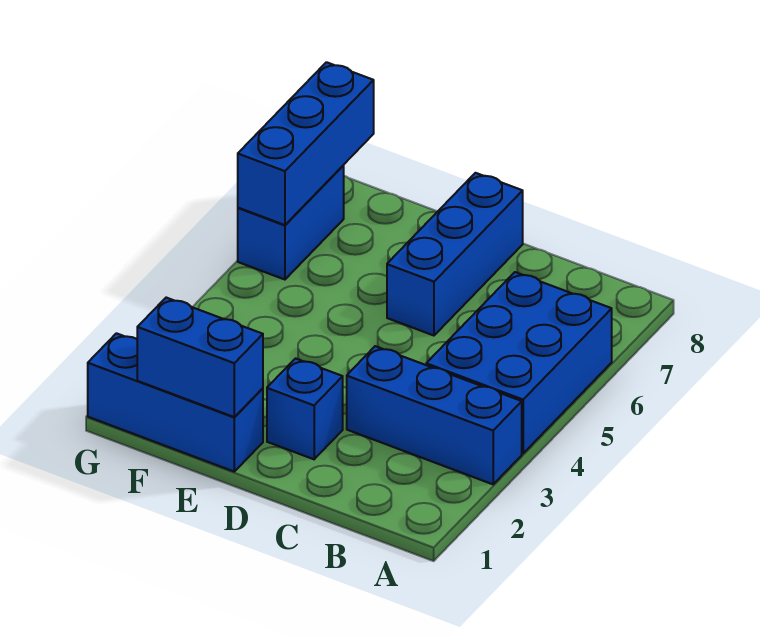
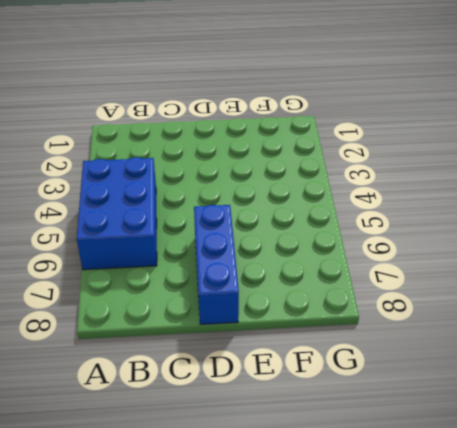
none -> blue brick A3:C3 level 1
none -> blue brick D2 level 1

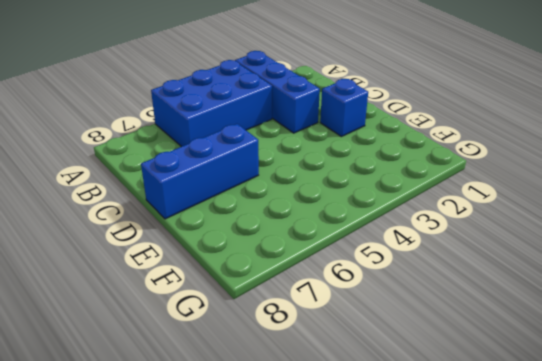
none -> blue brick E1:G1 level 1
none -> blue brick G6:G7 level 1

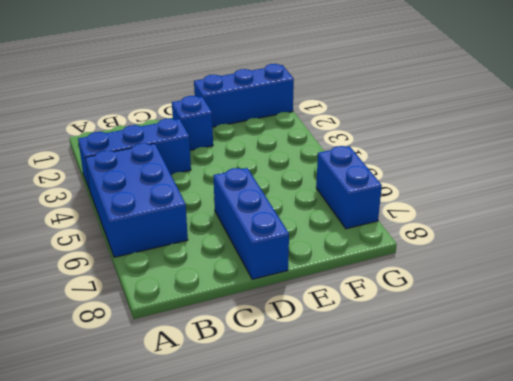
none -> blue brick E1:F1 level 2
none -> blue brick G6:G8 level 2

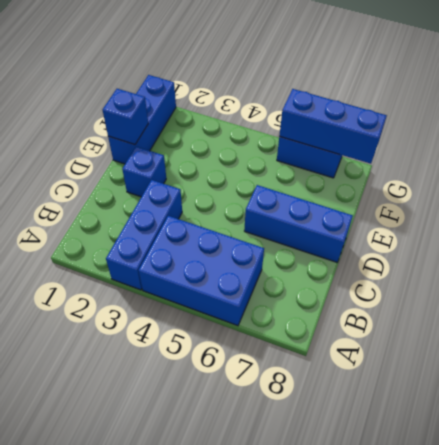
blue brick E1 level 2 -> blue brick E1:F1 level 2

